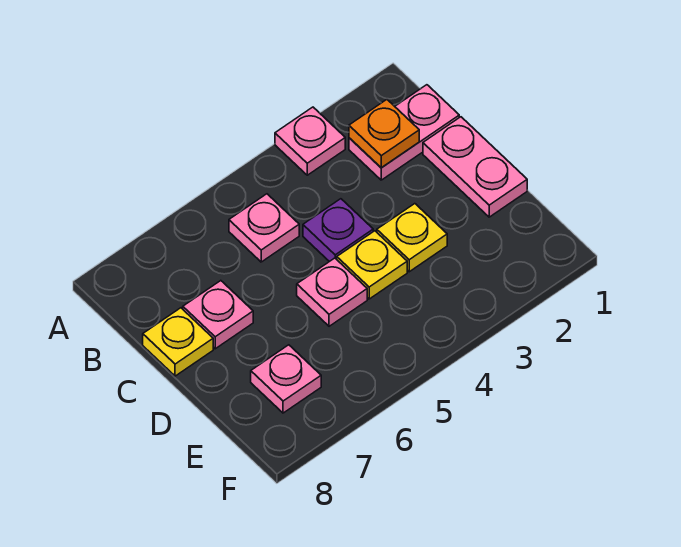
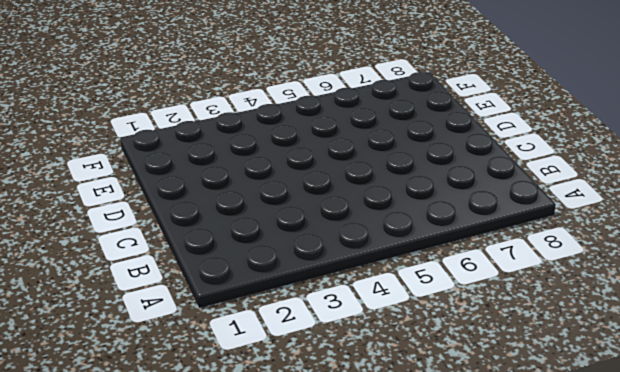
none -> pink plate A3 level 1
none -> pink plate B1:B2 level 1
none -> pink plate B5 level 1

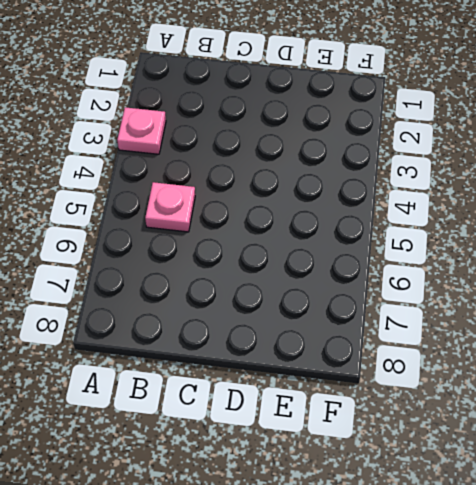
none -> pink plate B1:B2 level 1
none -> pink plate C1:D1 level 1
none -> purple plate C4 level 1

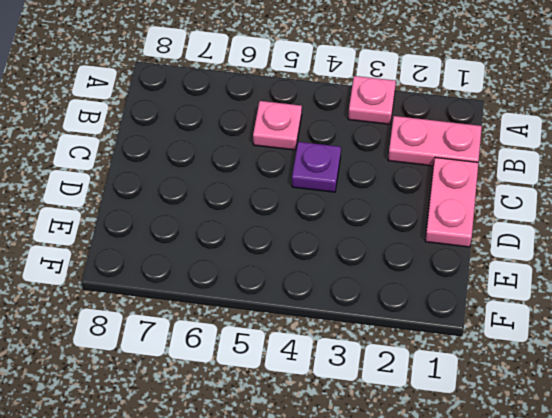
none -> pink plate C7 level 1
none -> yellow plate C8 level 1
none -> yellow plate D3 level 1

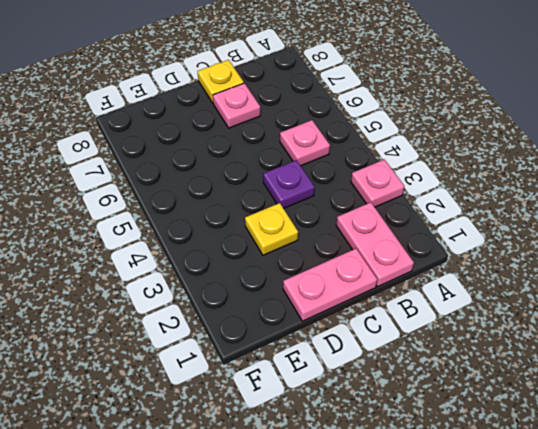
none -> yellow plate D4 level 1
none -> pink plate D5 level 1
none -> pink plate E7 level 1

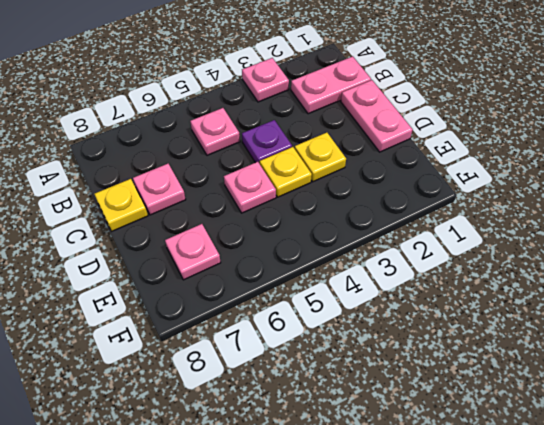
none -> orange plate B2 level 2

